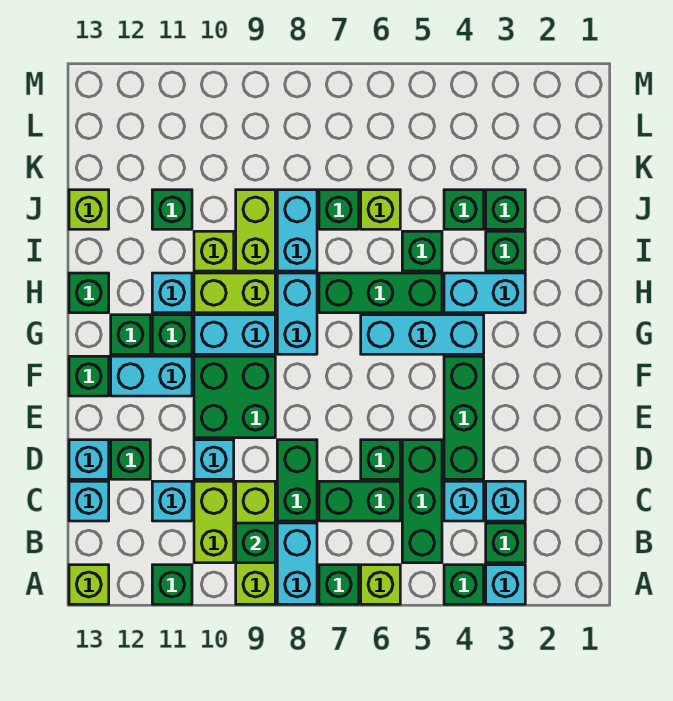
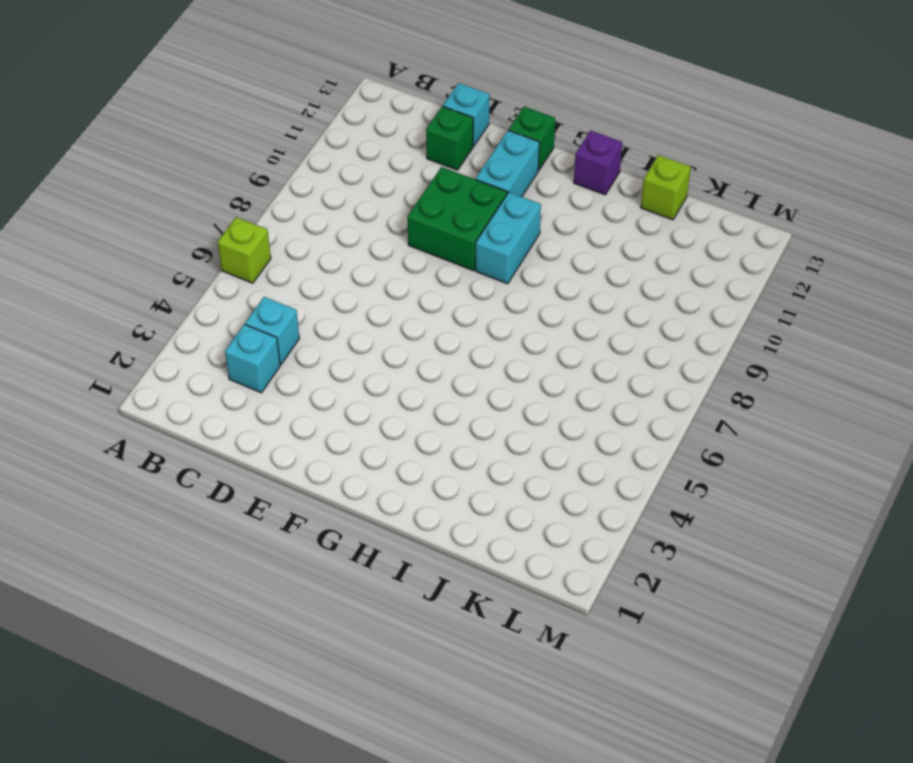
purple brick H13 level 1 -> green brick H13 level 1
none -> cyan brick A3 level 1
none -> green brick A4 level 1
none -> green brick A7 level 1
none -> cyan brick A8:B8 level 1

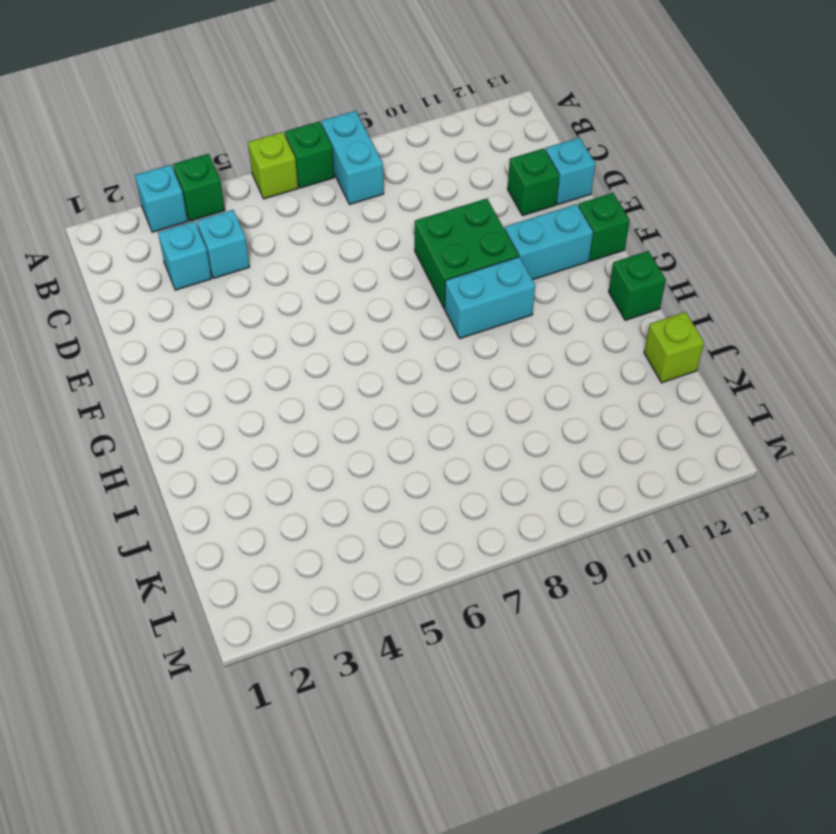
none -> lime brick A9:C9 level 1
none -> green brick A11 level 1
none -> lime brick A13 level 1
none -> green brick B3 level 1

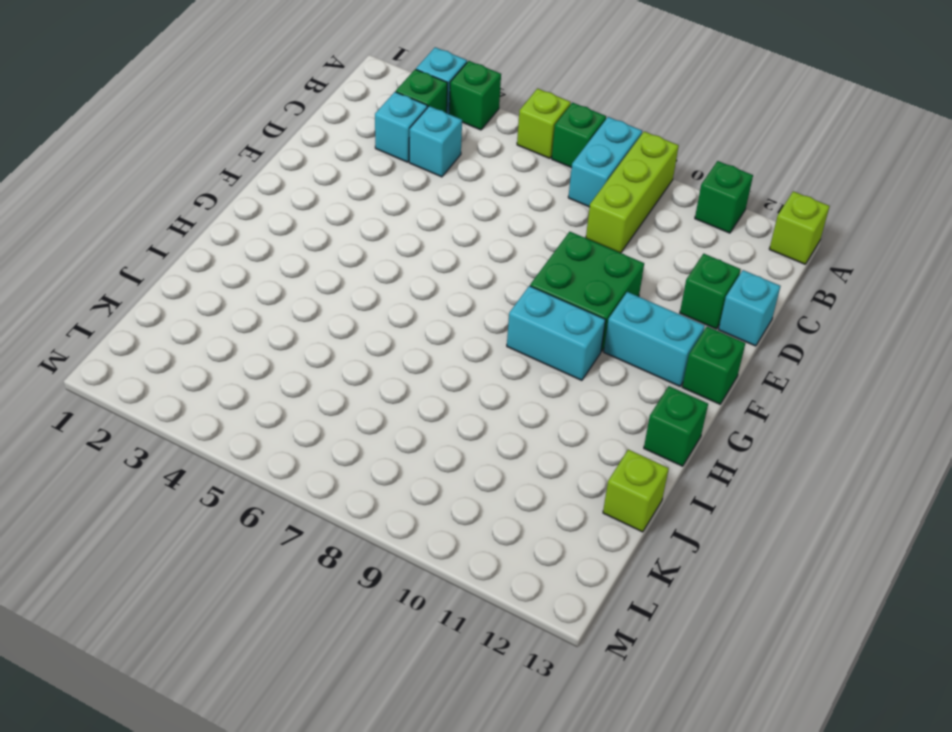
none -> green brick B5:D5 level 1
none -> lime brick B10:C10 level 1
none -> green brick C6:C7 level 1
none -> green brick C8:D8 level 1

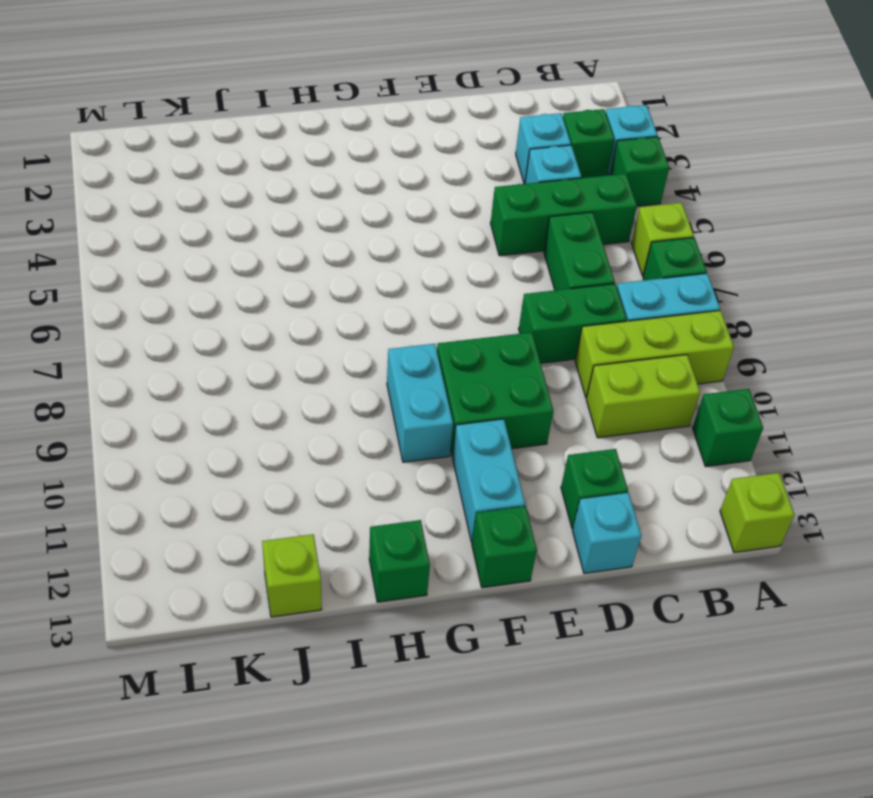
none -> cyan brick C11 level 1
none -> cyan brick C13 level 1
none -> green brick D4:F4 level 1
none -> green brick D6 level 1

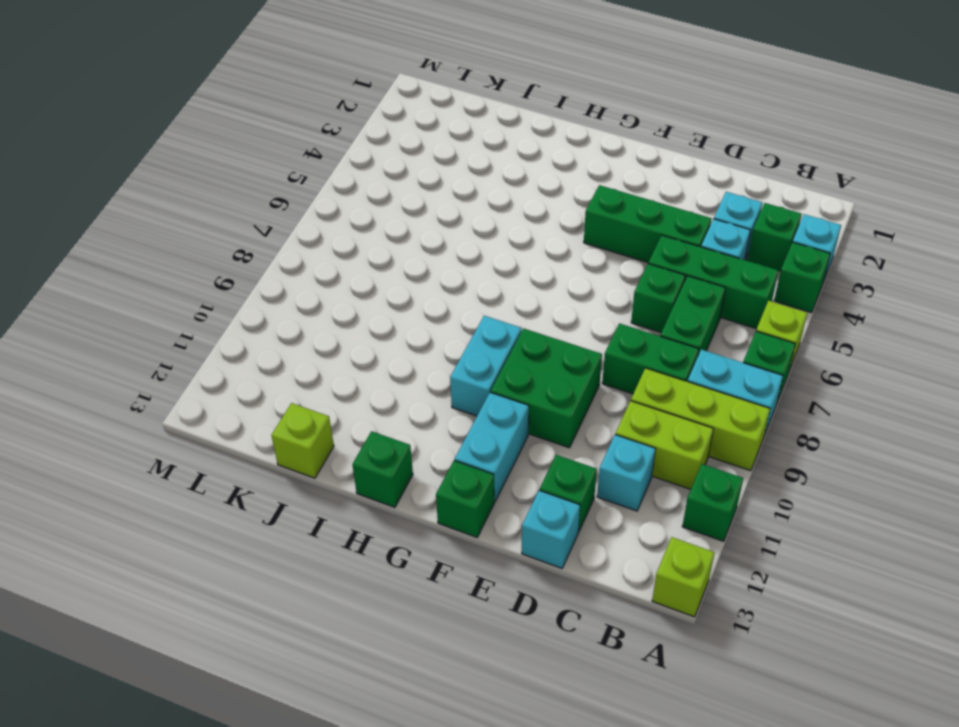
none -> cyan brick C13 level 1
none -> cyan brick D10 level 1
none -> cyan brick G4:G6 level 1
none -> cyan brick G8:H8 level 1

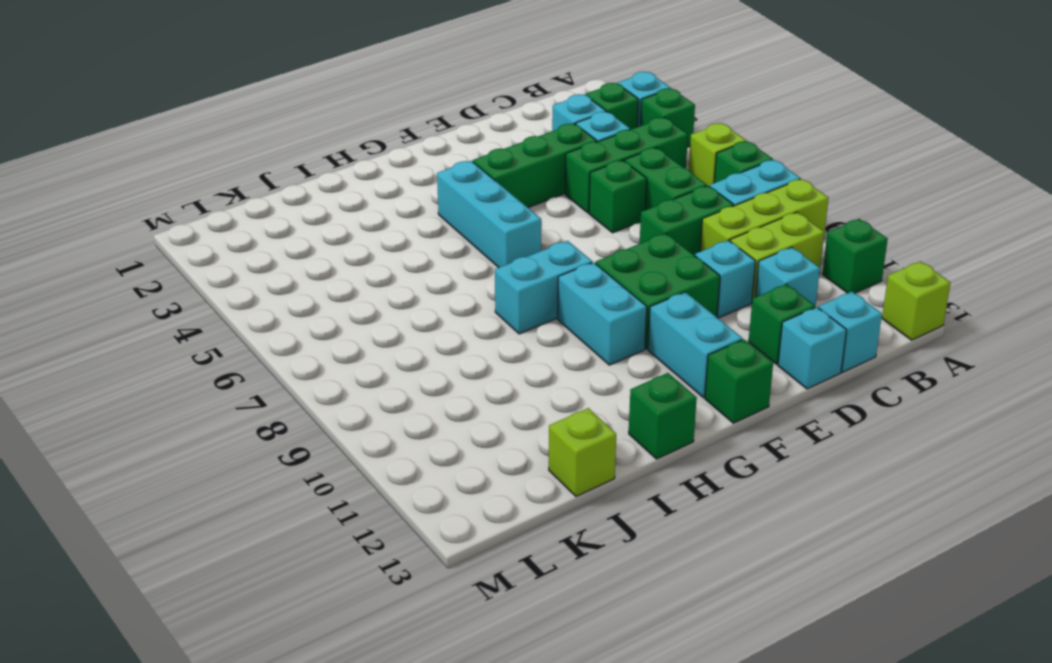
none -> green brick G11 level 1
none -> green brick G12 level 1
none -> cyan brick H3:H4 level 1
none -> green brick H5:H7 level 1

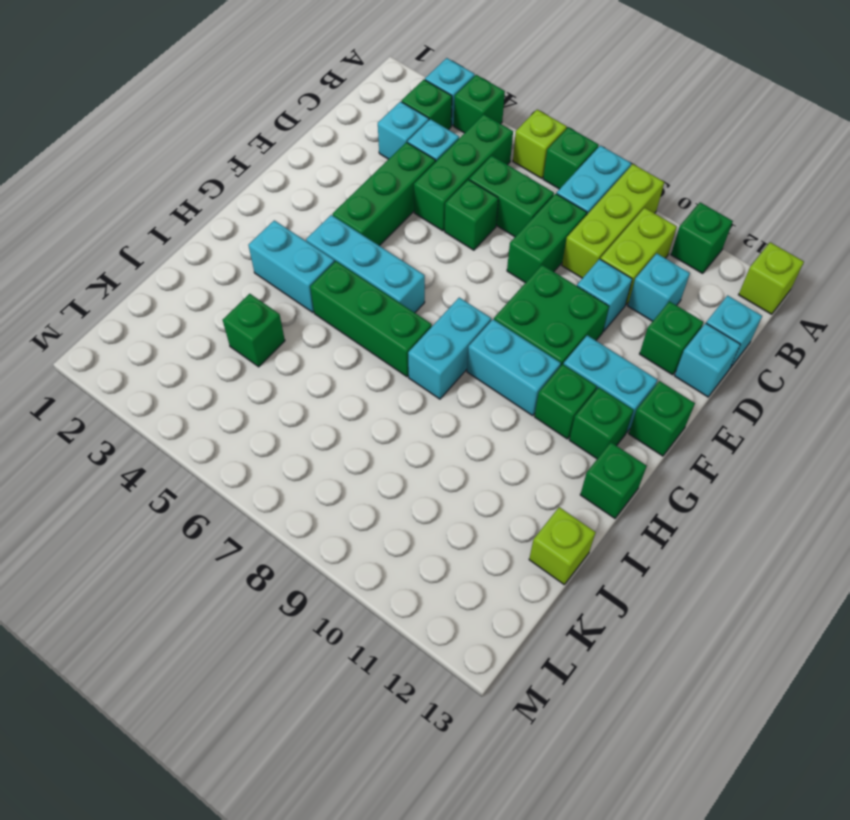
none -> lime brick H9:H10 level 1
none -> cyan brick H11 level 1
none -> green brick I3 level 1
none -> green brick I5 level 1

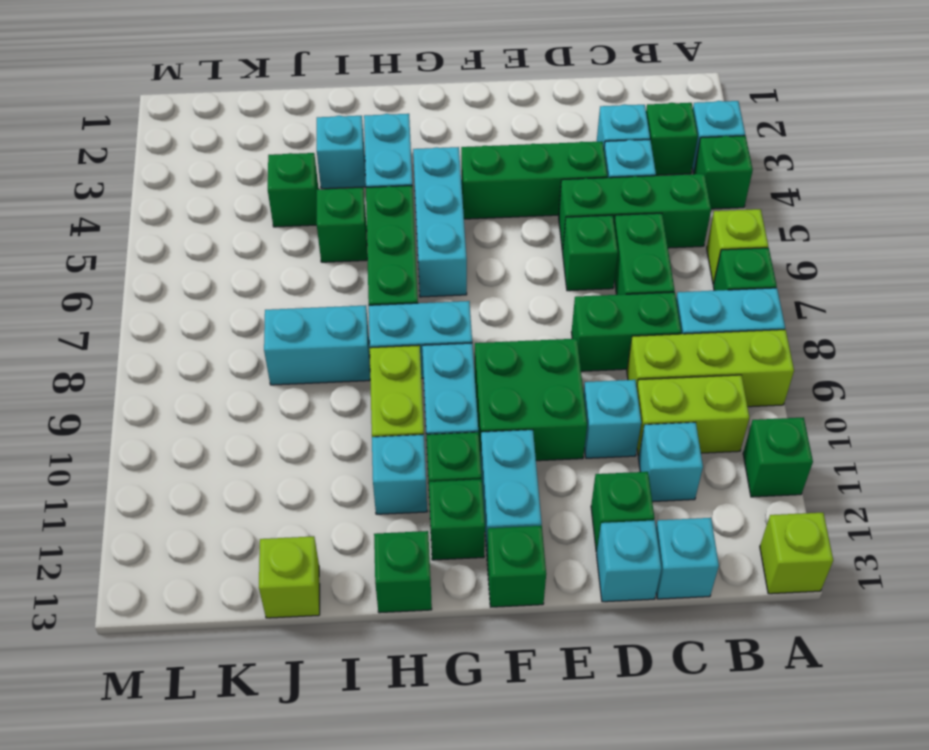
cyan brick I3 level 1 -> green brick I3 level 1
none -> lime brick I9:J9 level 1
none -> lime brick I10 level 1
none -> green brick J3 level 1
none -> lime brick J6 level 1

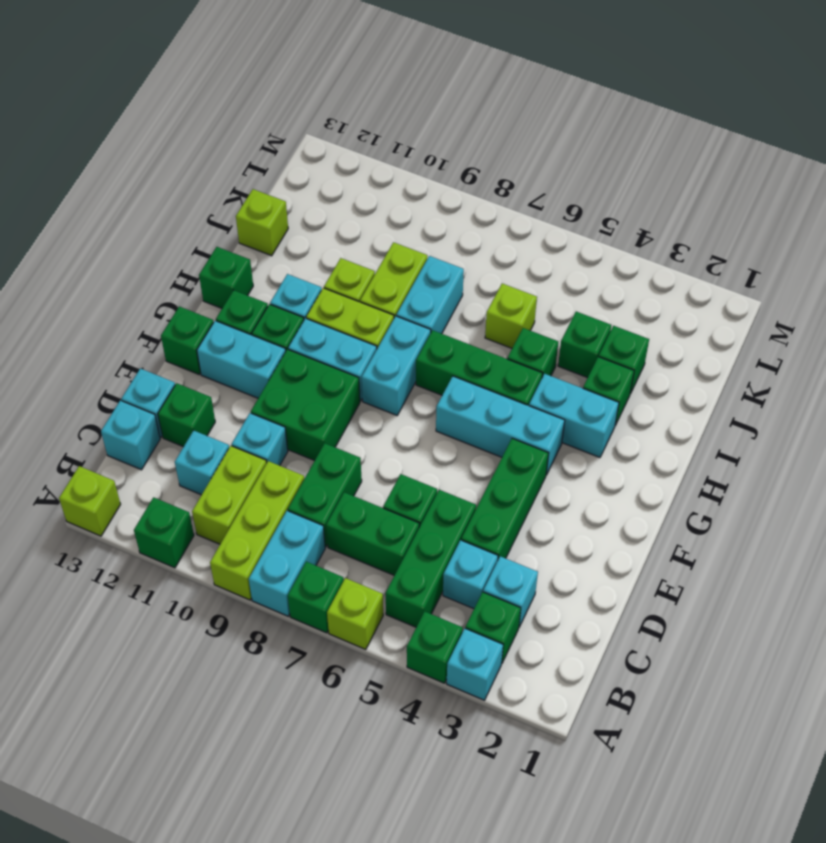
none -> green brick J7 level 1
none -> green brick J11 level 1
none -> green brick B9 level 2

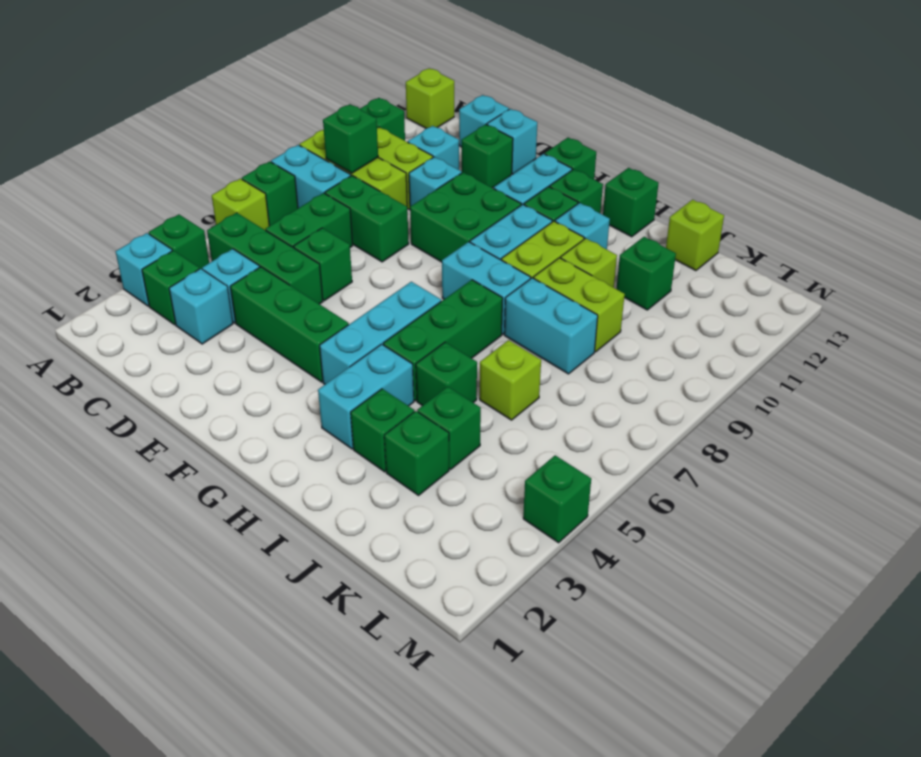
green brick M4 level 1 -> green brick J7 level 1

